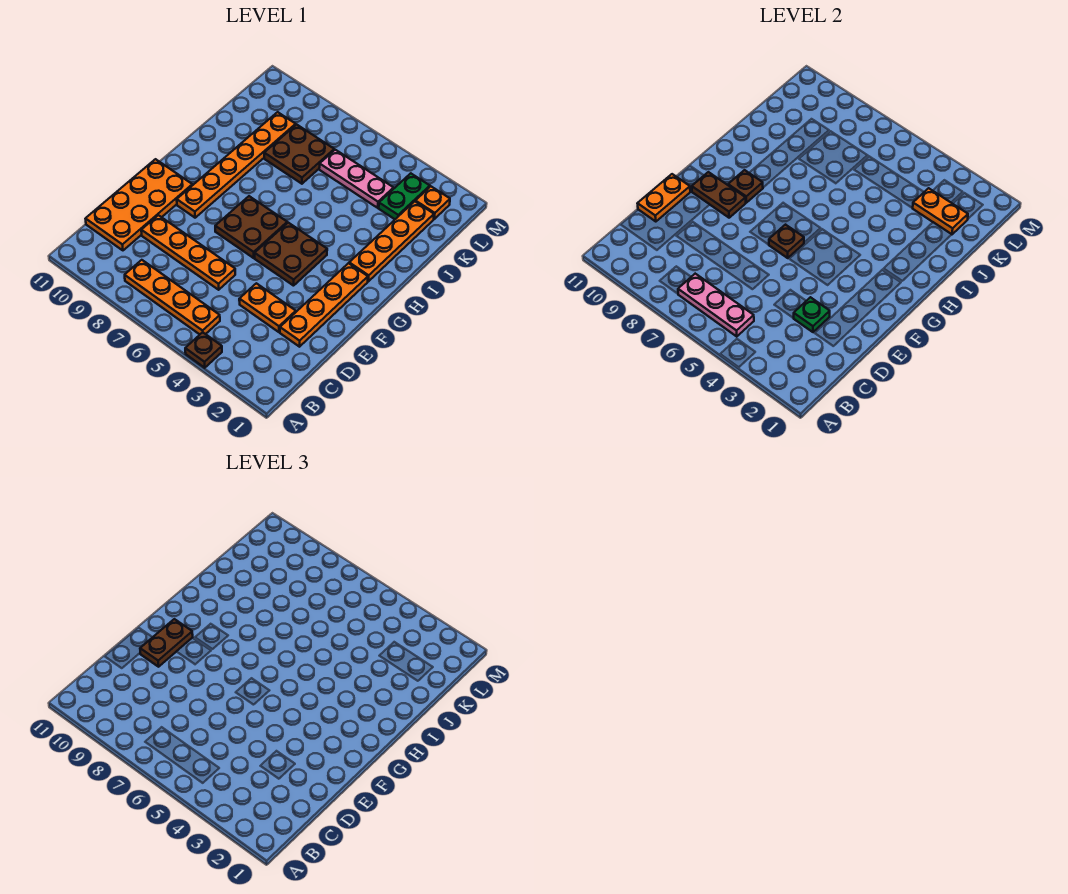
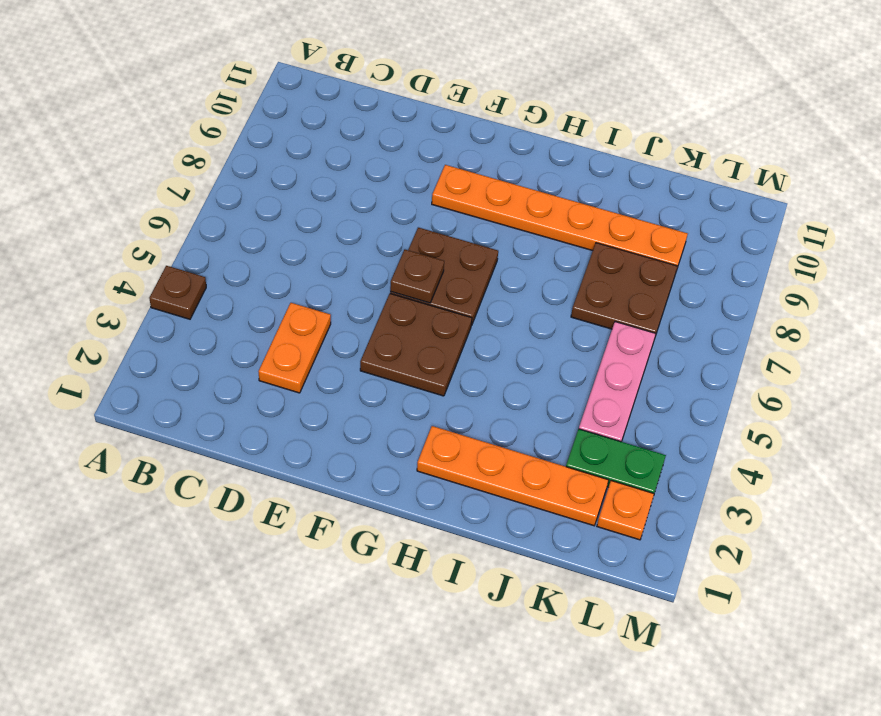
none -> orange plate B5:B8 level 1
none -> orange plate C10:F11 level 1
none -> orange plate D2:G2 level 1

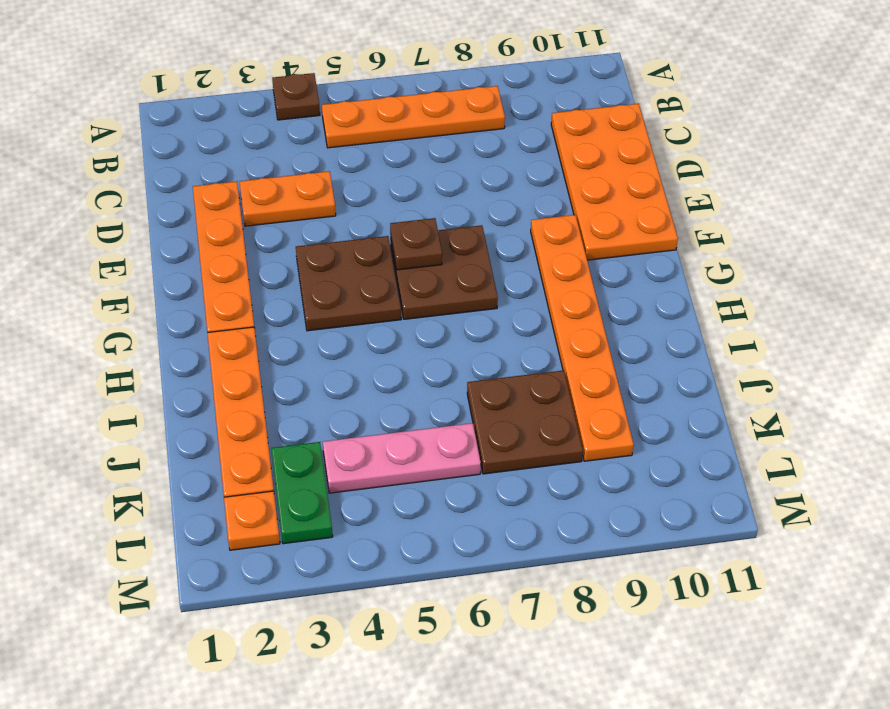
none -> orange plate D6:D9 level 1
none -> pink plate B5:B7 level 2
none -> green plate D3 level 2

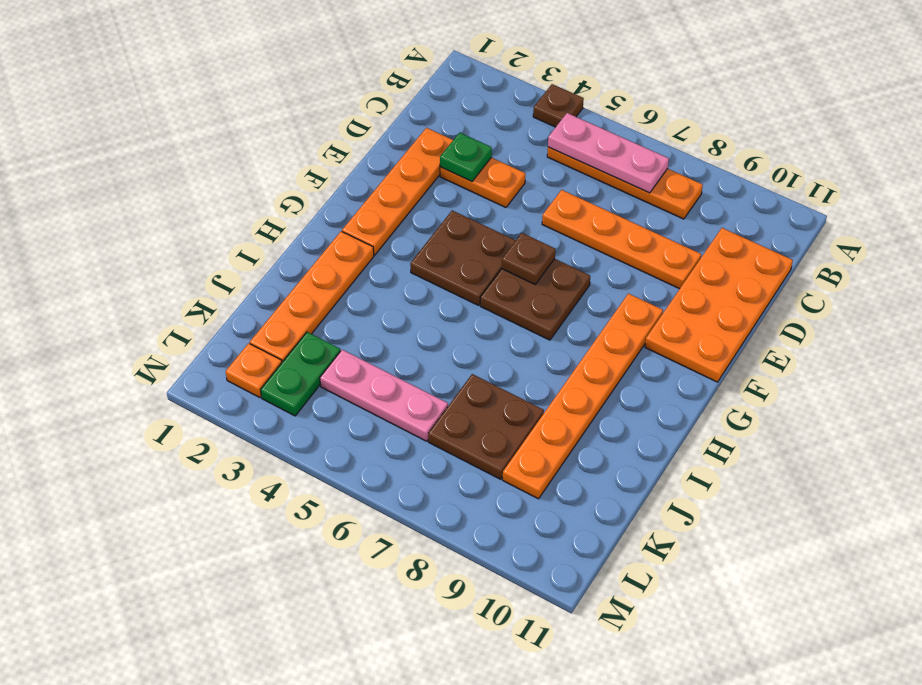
none -> orange plate D11:E11 level 2
none -> brown plate F9:F10 level 2
none -> brown plate G9 level 2

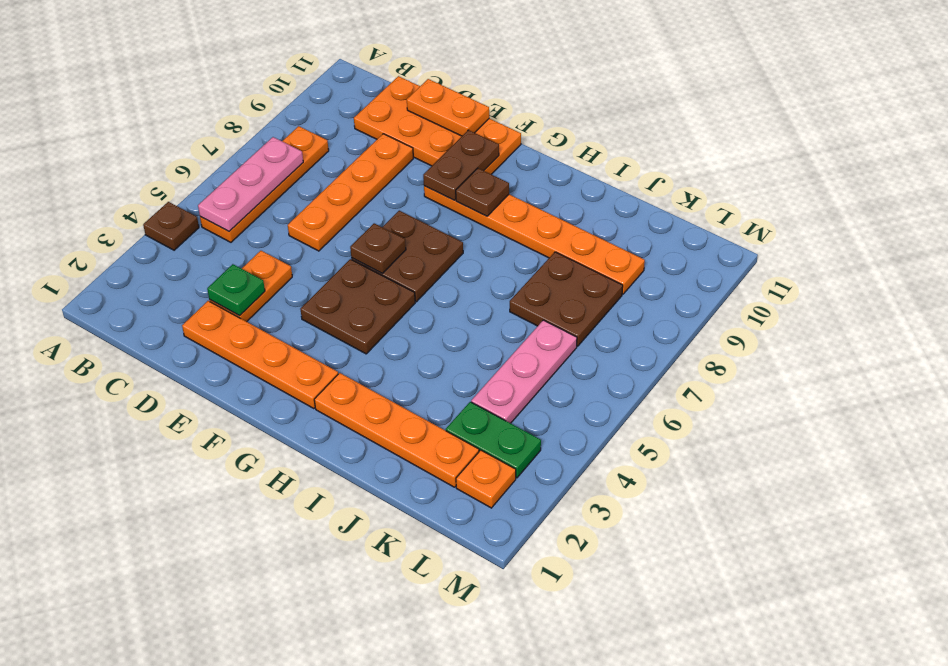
none -> orange plate K2:K3 level 2
none -> brown plate E10:F10 level 3

